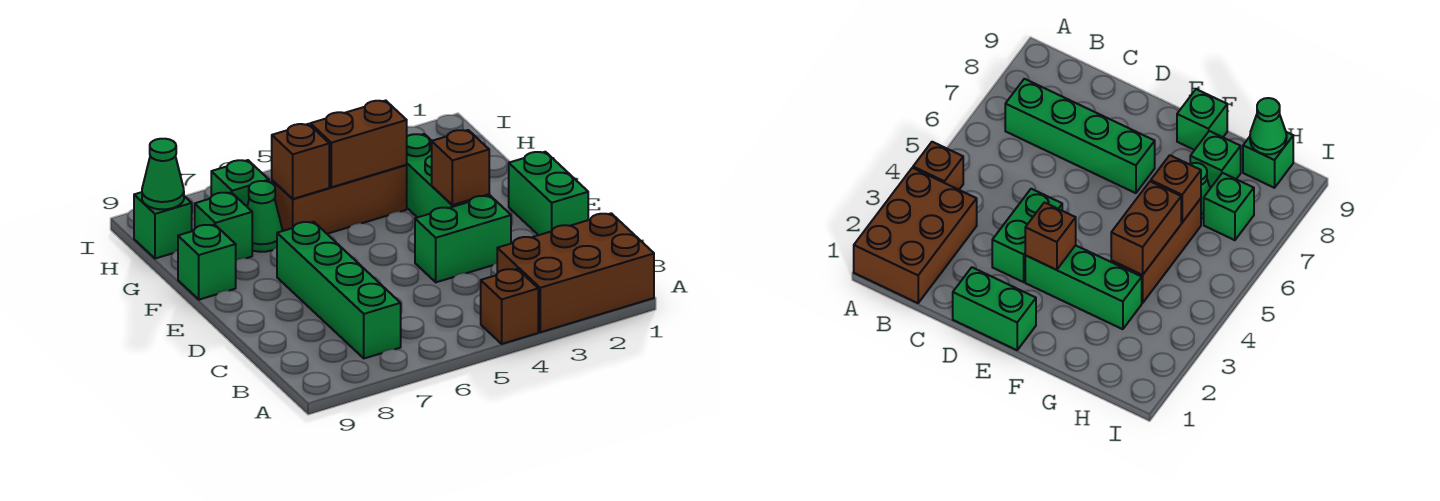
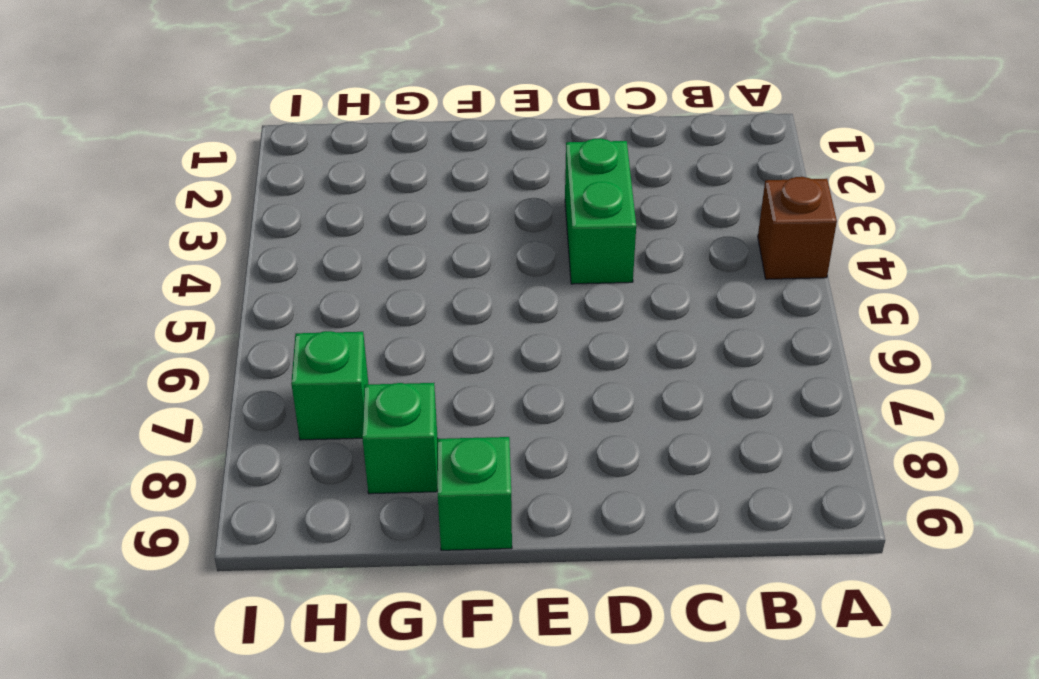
none -> brown brick A1:B3 level 1
none -> green brick B7:E7 level 1
none -> green brick D1:E1 level 1

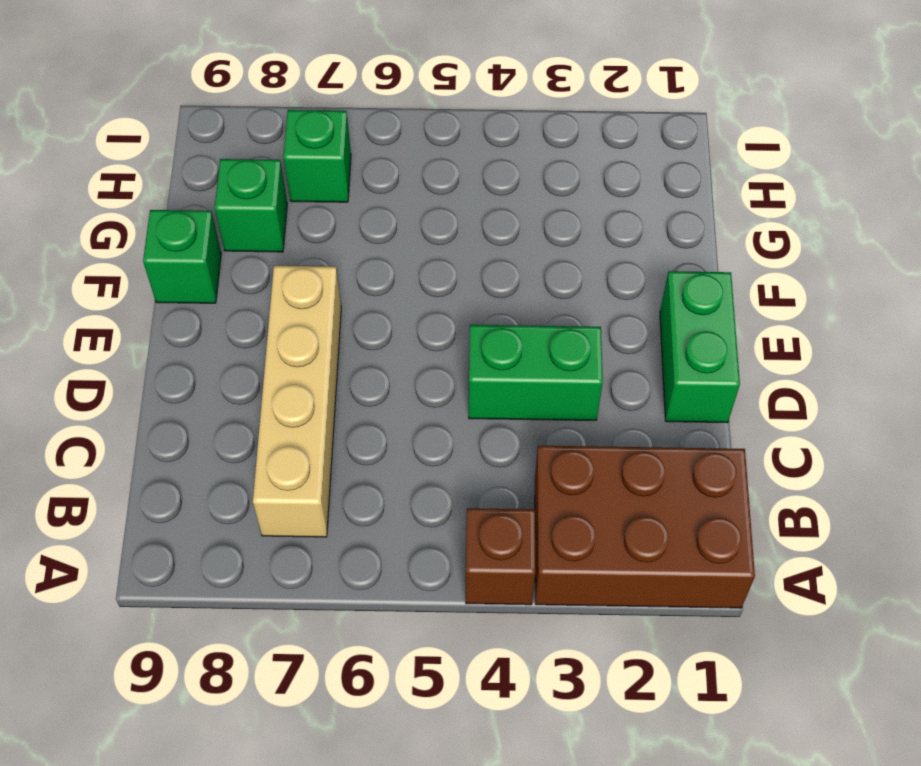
tan brick B7:E7 level 1 -> green brick B7:E7 level 1
none -> green brick E3:G3 level 1
none -> brown brick G4:G6 level 1
none -> green cone G7 level 1

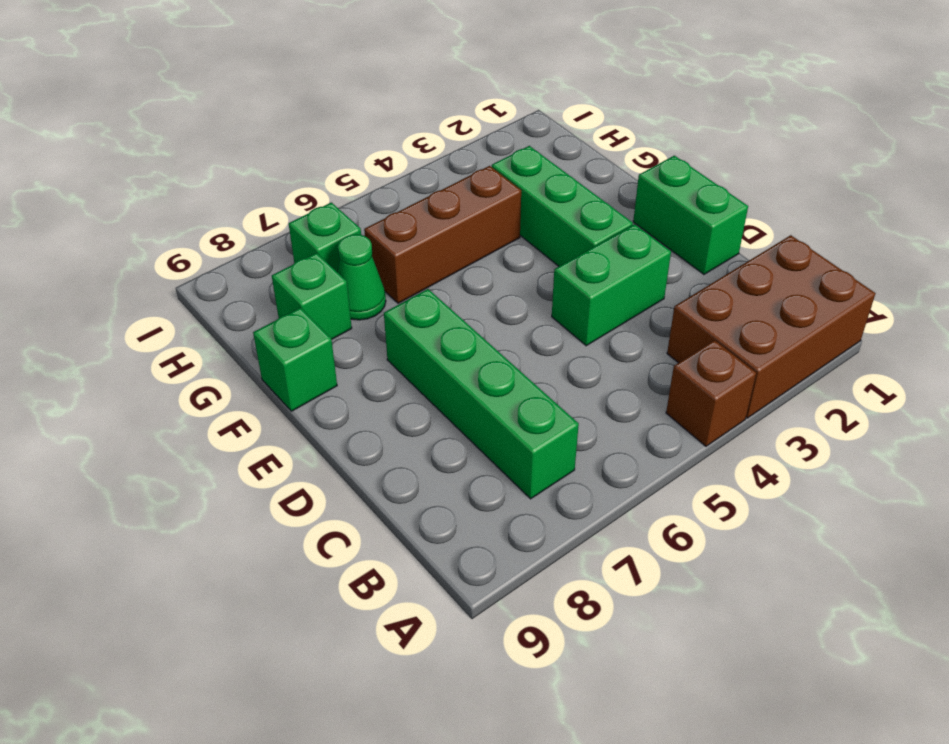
none -> green brick H9 level 1
none -> brown brick E3 level 2
none -> brown brick G4:G5 level 2

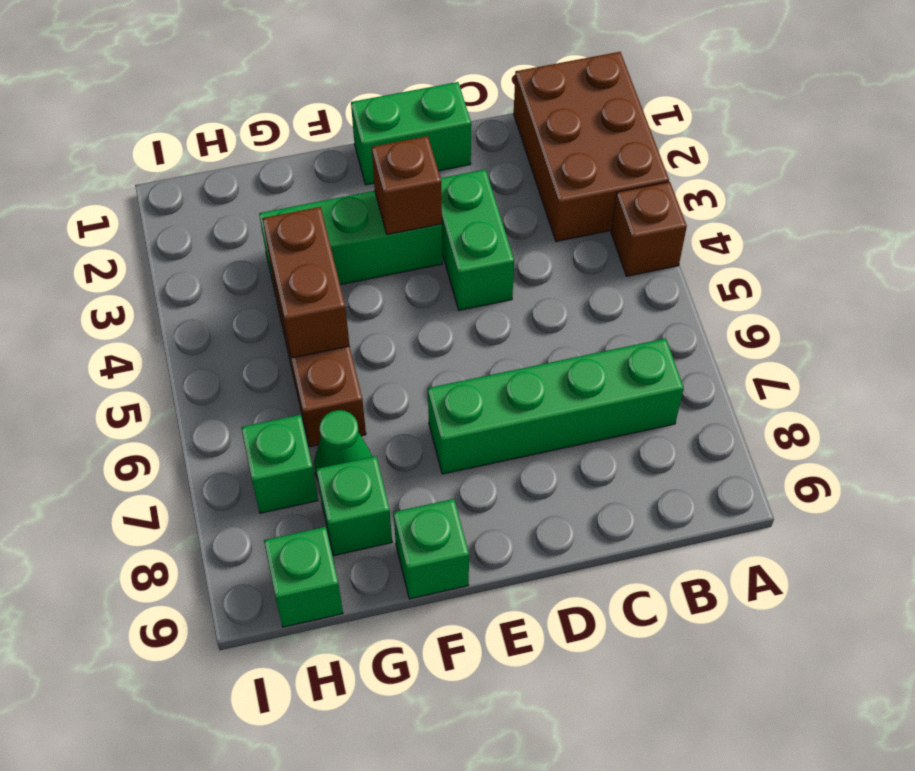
none -> brown brick G6 level 2
none -> green cone H9 level 2

